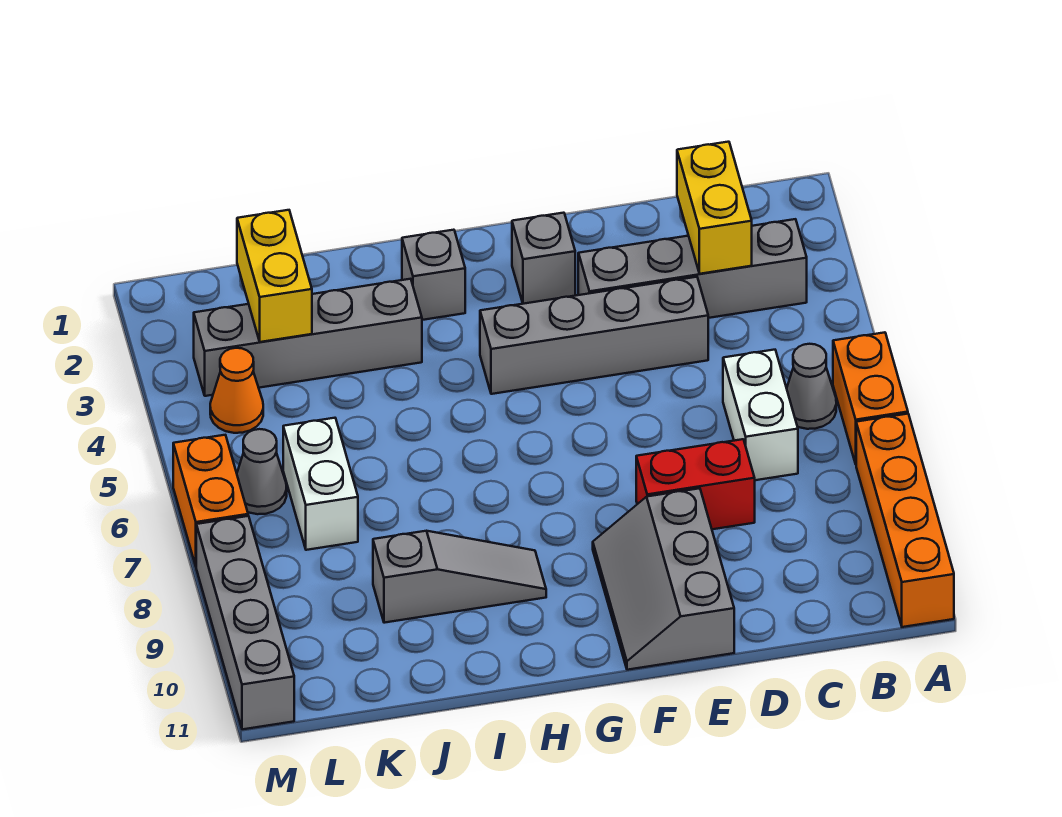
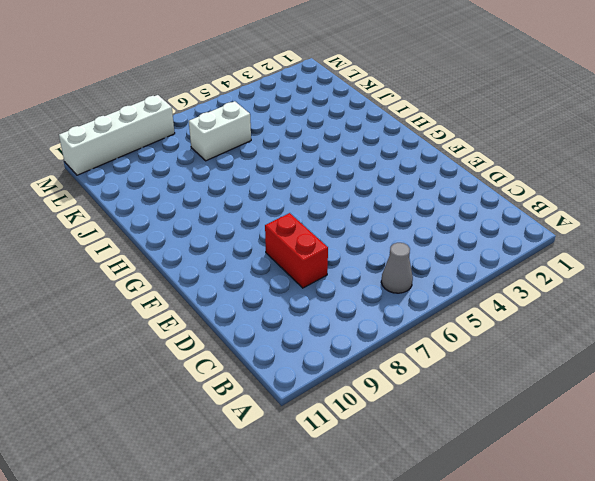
white brick M8:M11 level 1 -> grey brick M8:M11 level 1
none -> orange brick A6:A7 level 1
none -> orange brick A8:A11 level 1
none -> grey brick B3:E3 level 1

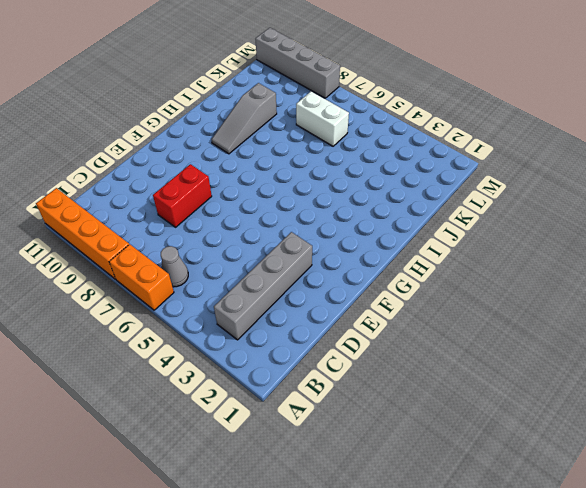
none -> white brick C6:C7 level 1
none -> grey brick D4:G4 level 1
none -> grey slope E9:F11 level 1 top E

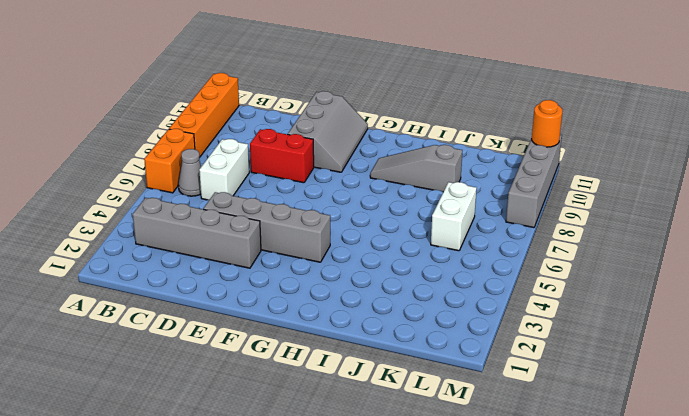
orange round brick M11 level 2 -> none
none -> grey brick F2 level 1
none -> grey brick H2 level 1
none -> grey brick I3:L3 level 1

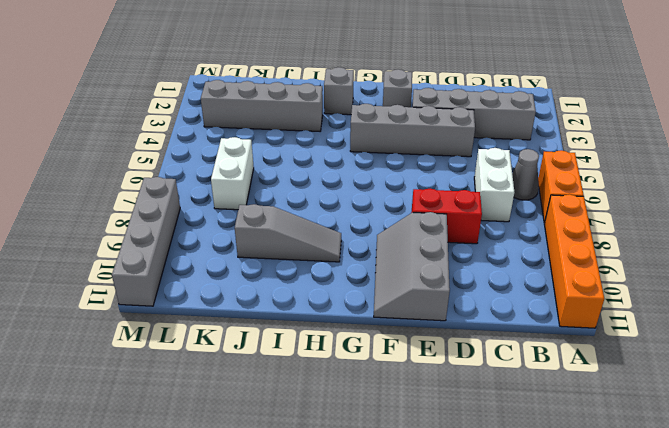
none -> orange cone L4 level 1
none -> grey cone L6 level 1
none -> orange brick M6:M7 level 1

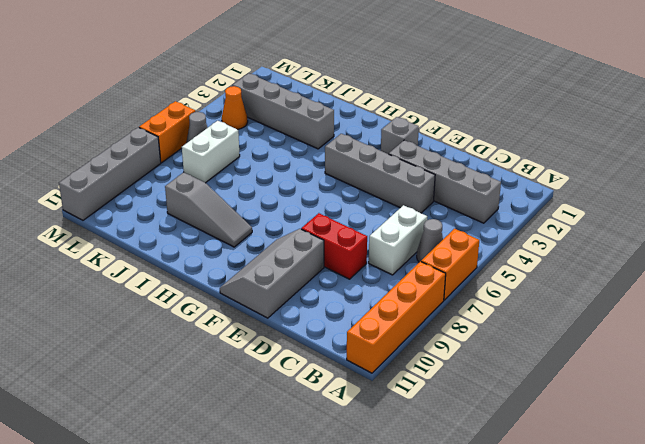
none -> grey brick H2 level 1
none -> yellow brick C2:C3 level 2
none -> yellow brick K2:K3 level 2

